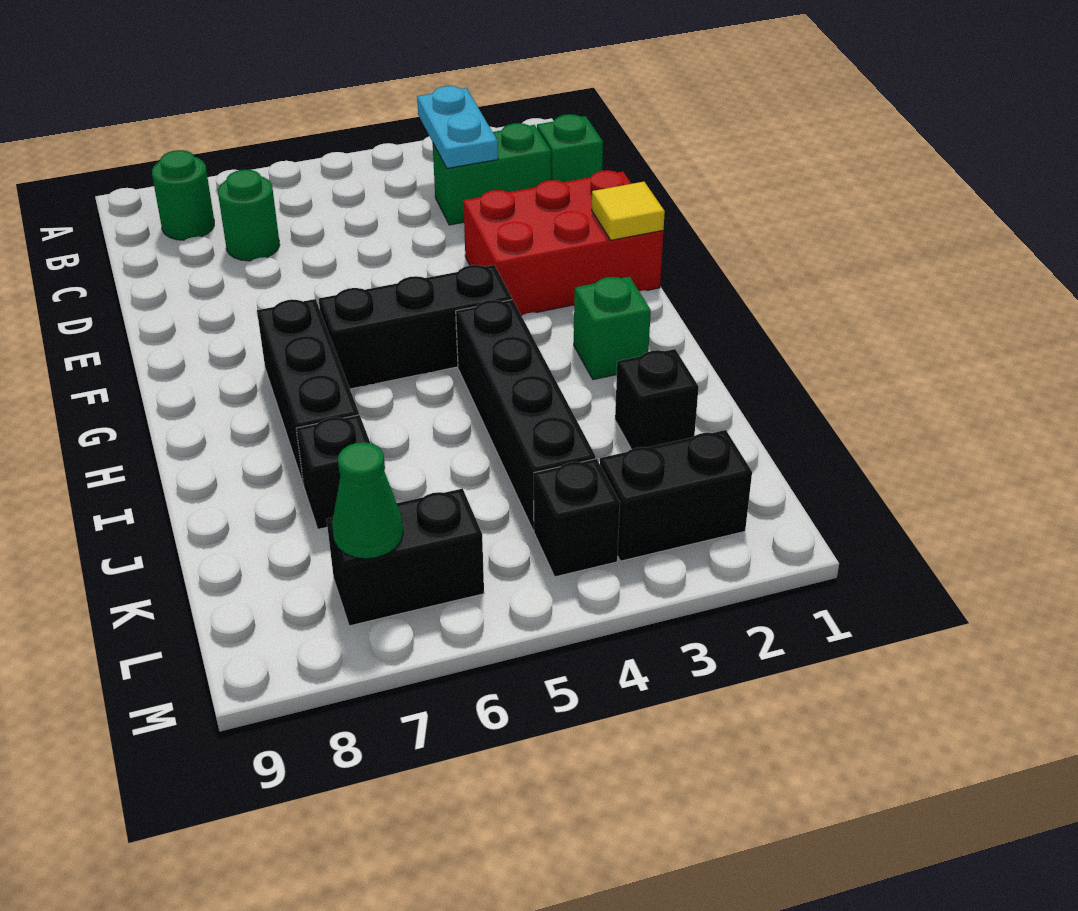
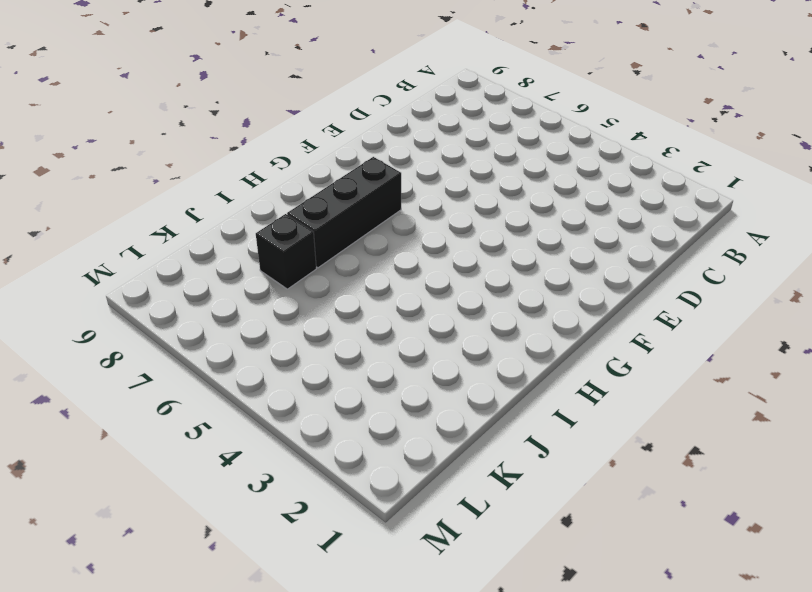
none -> green round brick B8 level 1
none -> green brick C1 level 1
none -> green brick C2:C3 level 1

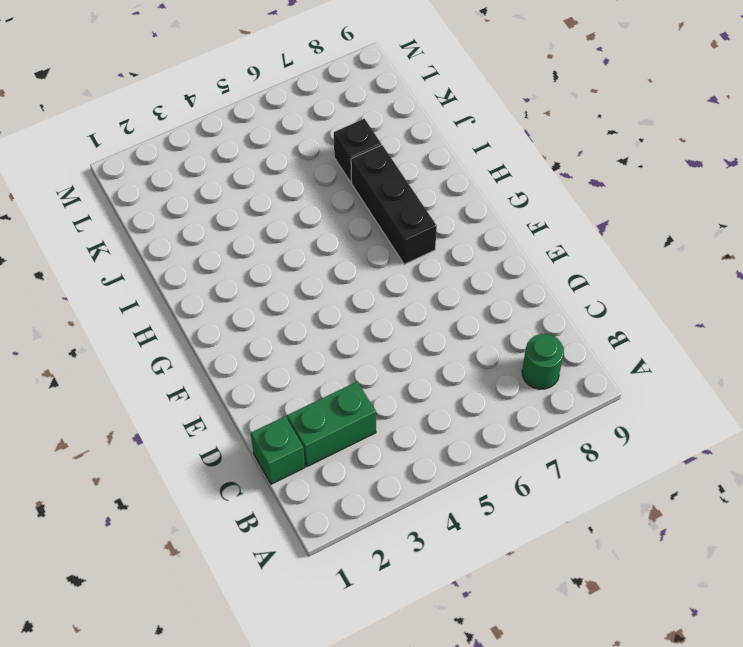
none -> green round brick C7 level 1
none -> red brick E1:F3 level 1
none -> black brick G4:G6 level 1

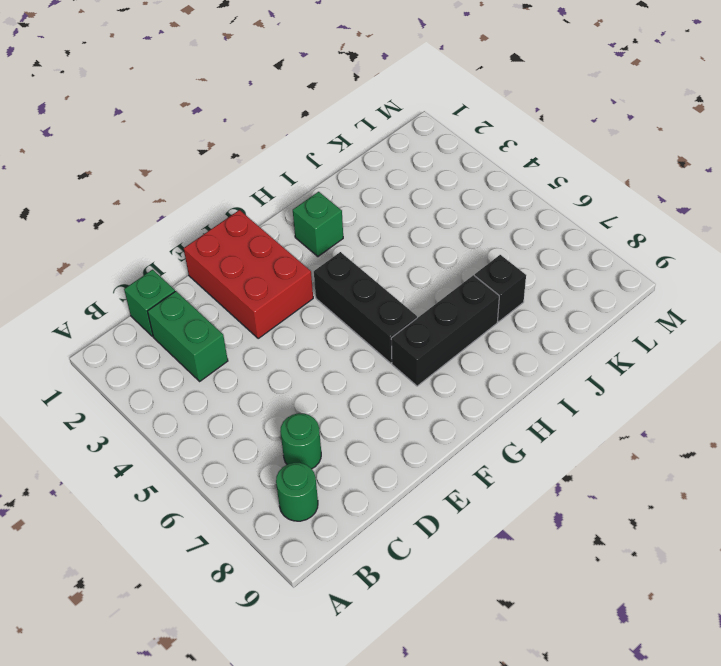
none -> black brick H4:K4 level 1
none -> black brick J2 level 1
none -> black brick L2:L3 level 1

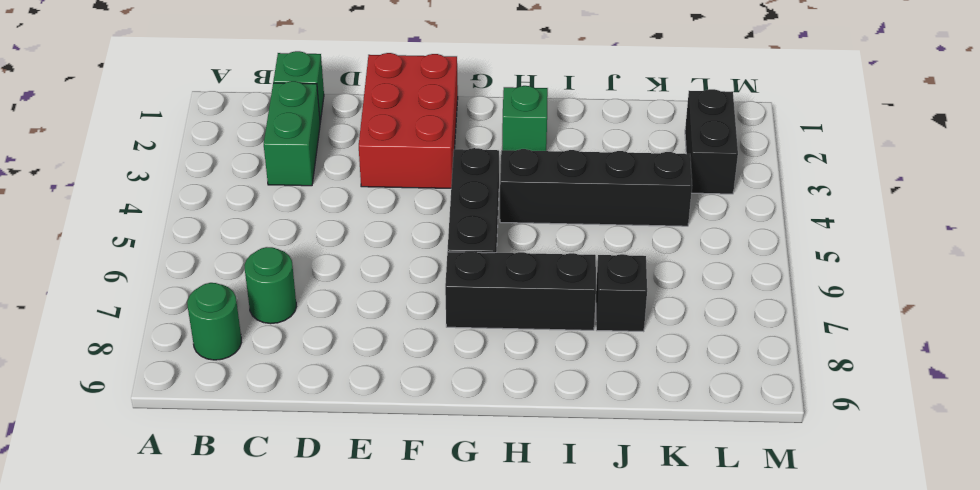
none -> black brick J2 level 1
none -> black brick L4 level 1
none -> black brick L6:L7 level 1

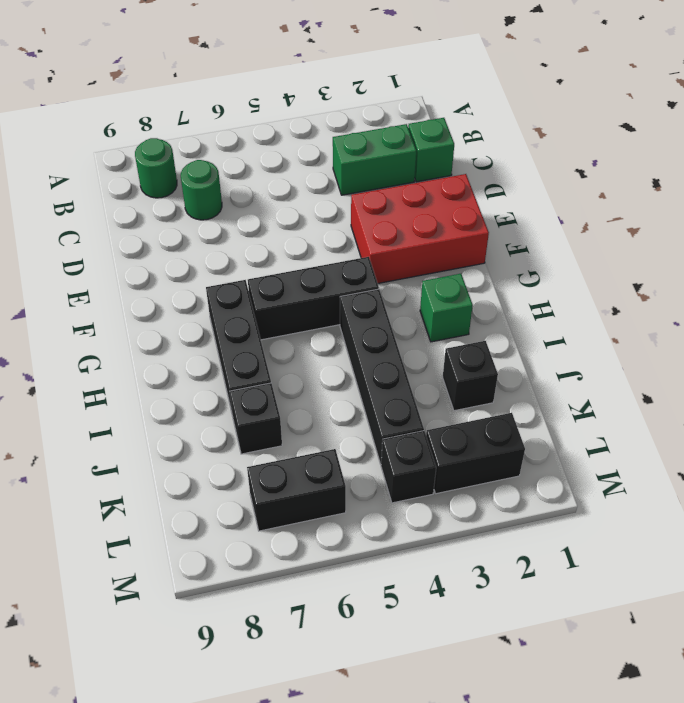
none -> cyan plate B3:C3 level 2
none -> yellow tile F1 level 2
none -> green cone L7 level 2

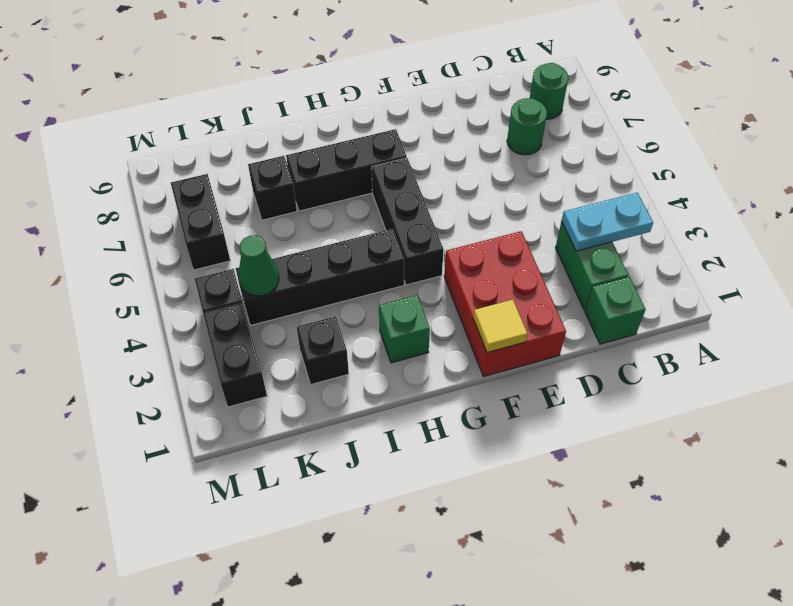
green cone K4 level 2 -> green cone L7 level 2

